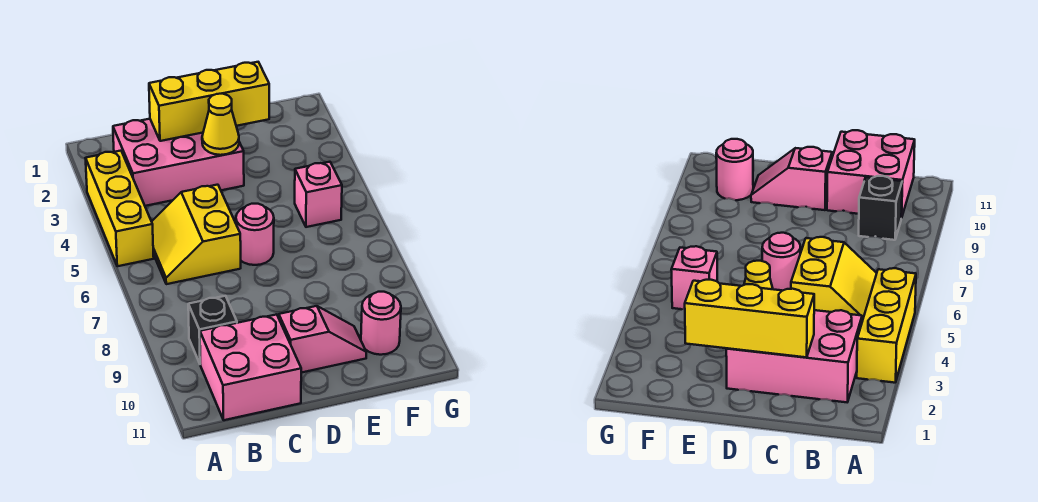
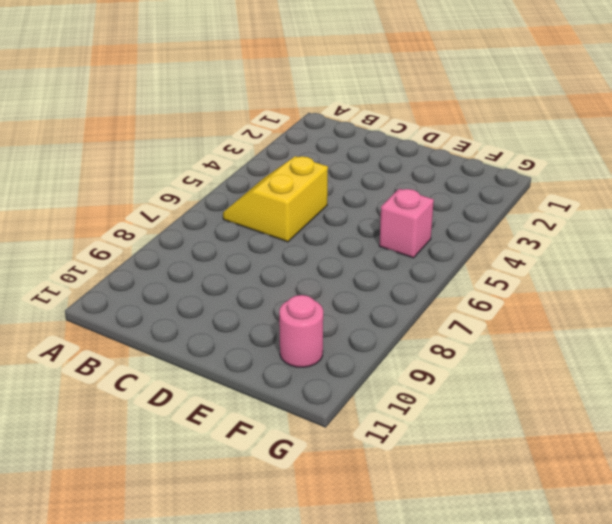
none -> yellow brick A3:A5 level 1
none -> pink brick B2:D3 level 1

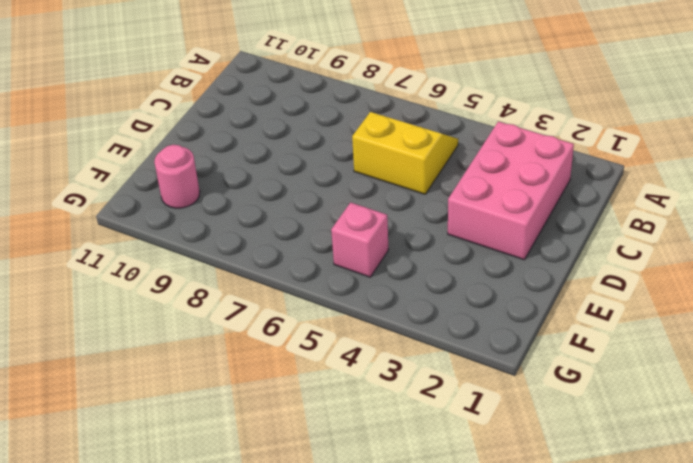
none -> yellow brick A3:A5 level 1
none -> black brick B9 level 1

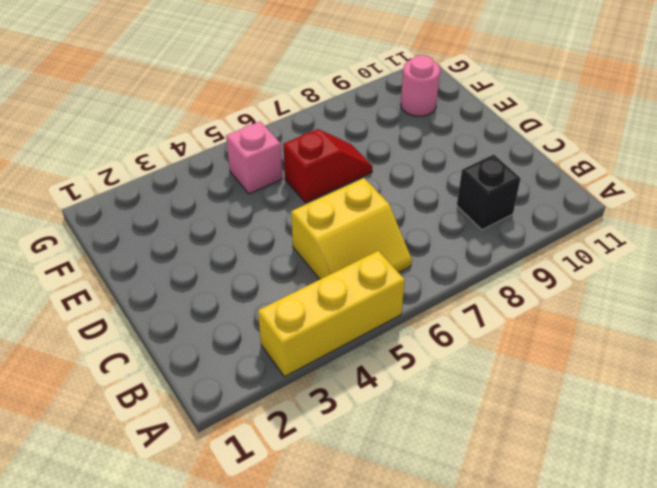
red slope E6:E7 level 1 top 6 -> none
none -> pink brick B2:D3 level 1
none -> pink brick B10:C11 level 1

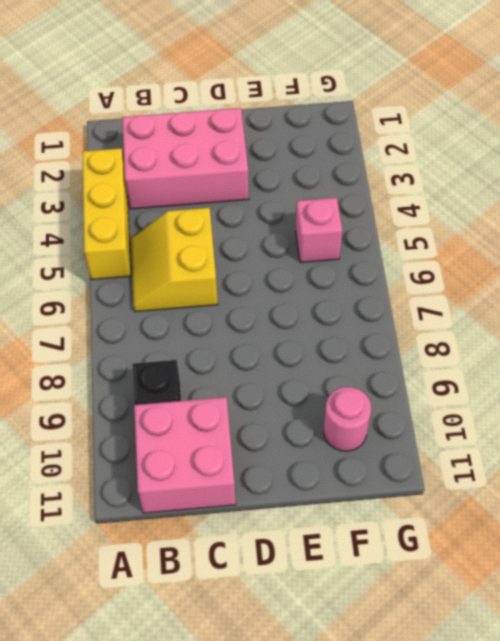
none -> pink round brick D6 level 1
none -> pink slope D10:E10 level 1 top D

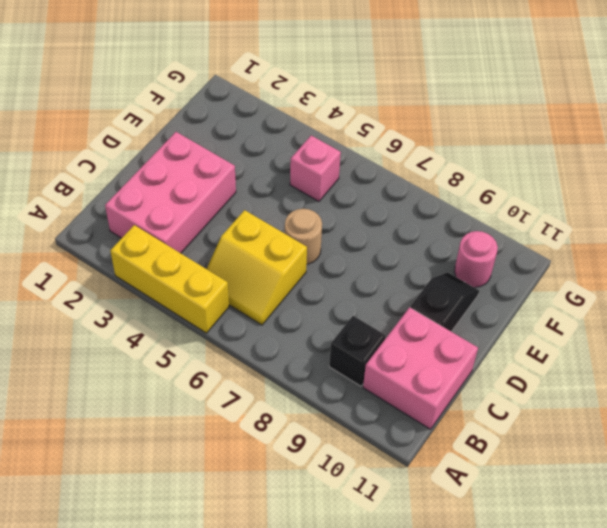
tan round brick D6 level 1 -> pink round brick D6 level 1
black slope D10:E10 level 1 top D -> pink slope D10:E10 level 1 top D
none -> yellow brick C2:E2 level 2
none -> yellow cone D3 level 2

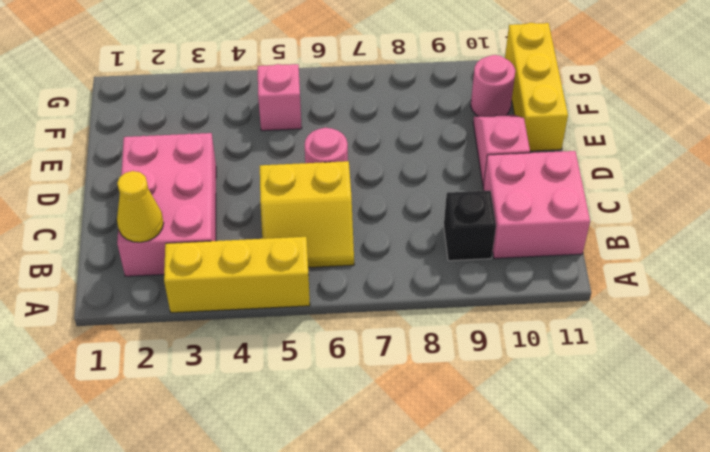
yellow cone B2 level 2 -> yellow cone D3 level 2
yellow brick E11:G11 level 1 -> yellow brick C2:E2 level 2

